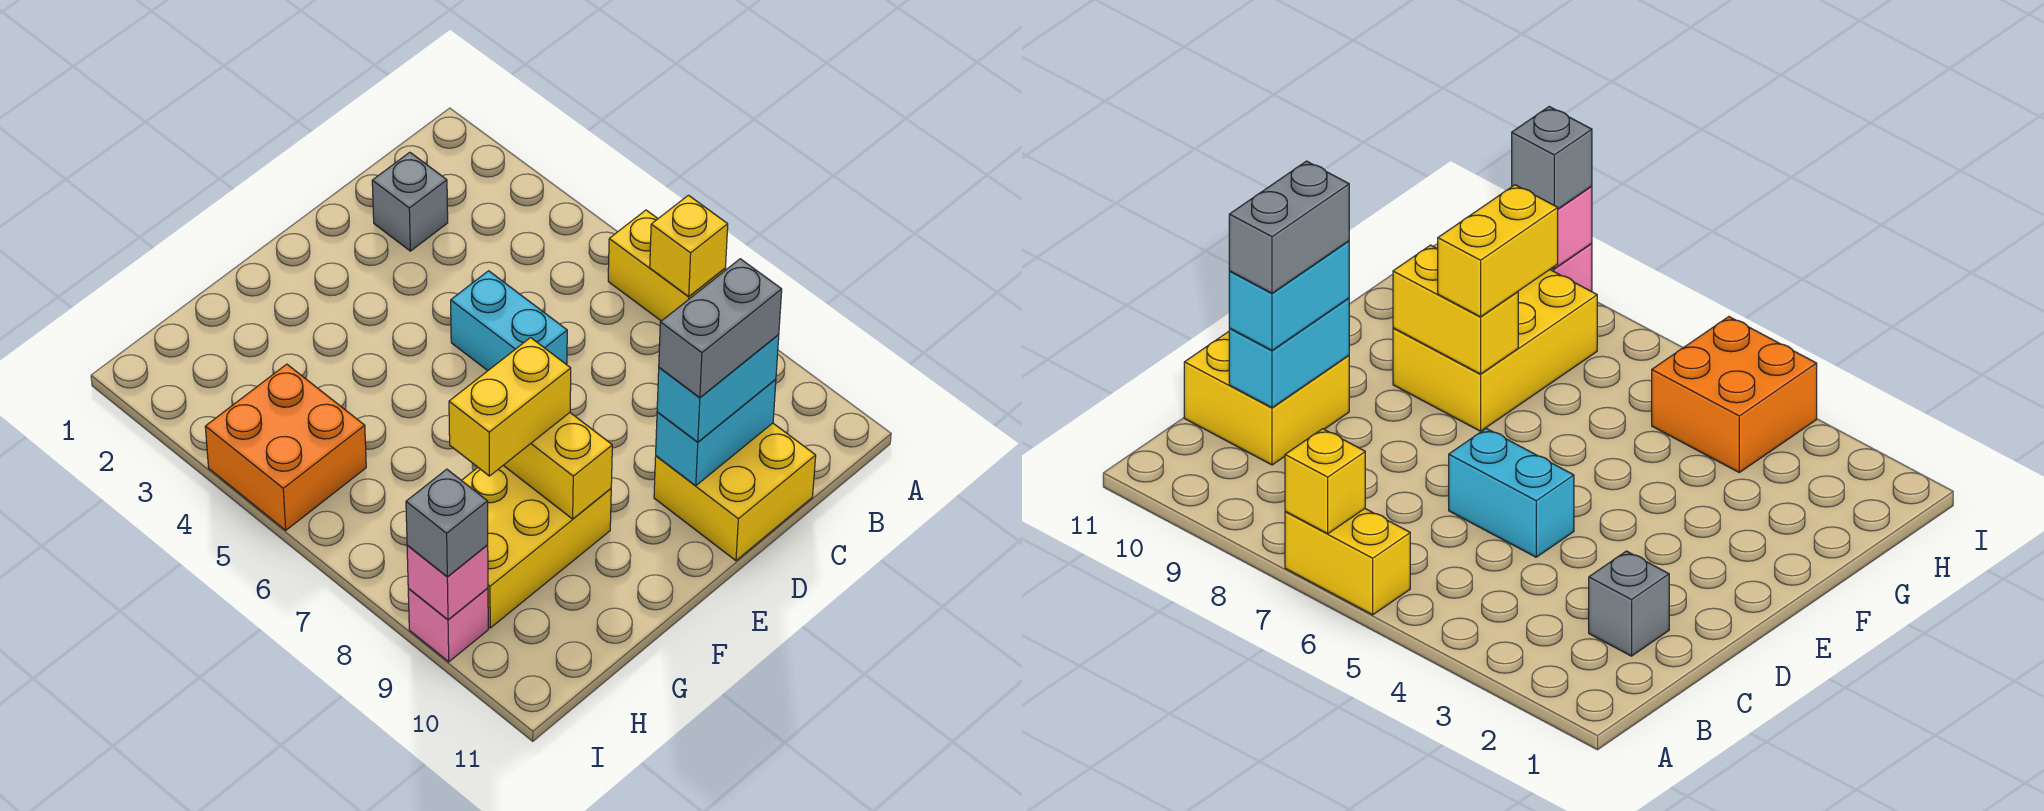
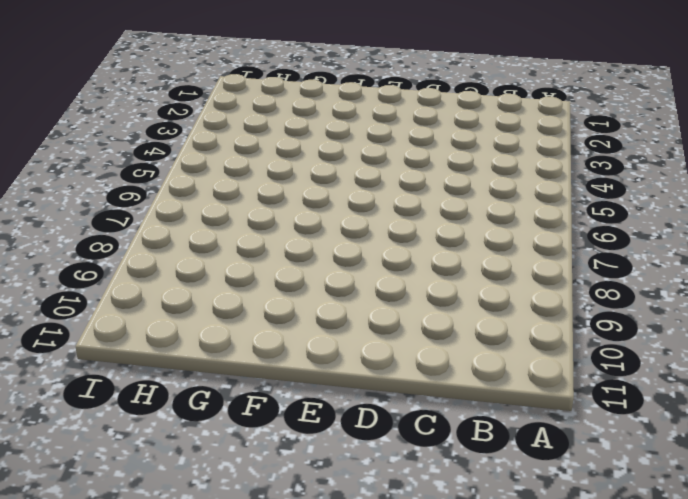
none -> yellow brick A6:A7 level 1
none -> grey brick C2 level 1
none -> yellow brick C10:D11 level 1

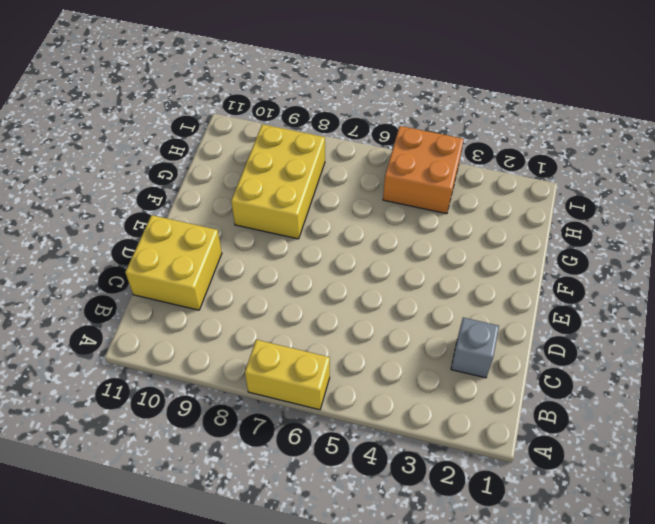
none -> cyan brick D5:D6 level 1
none -> pink brick I9 level 1
none -> yellow brick A7 level 2

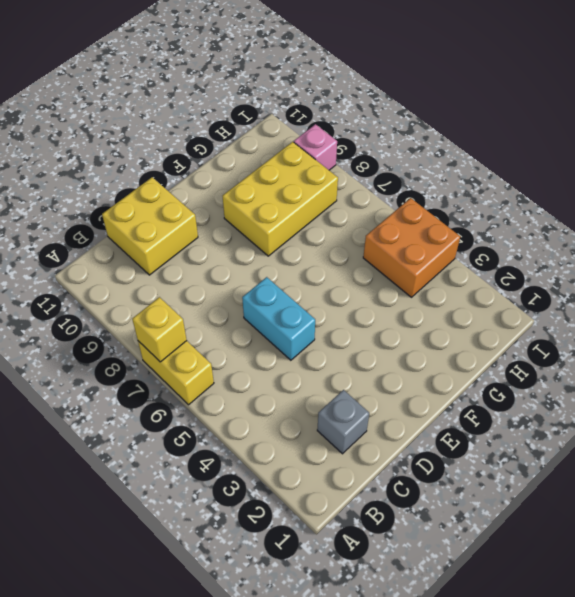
none -> cyan brick C10:D10 level 2
none -> yellow brick F8:F9 level 2
none -> pink brick I9 level 2

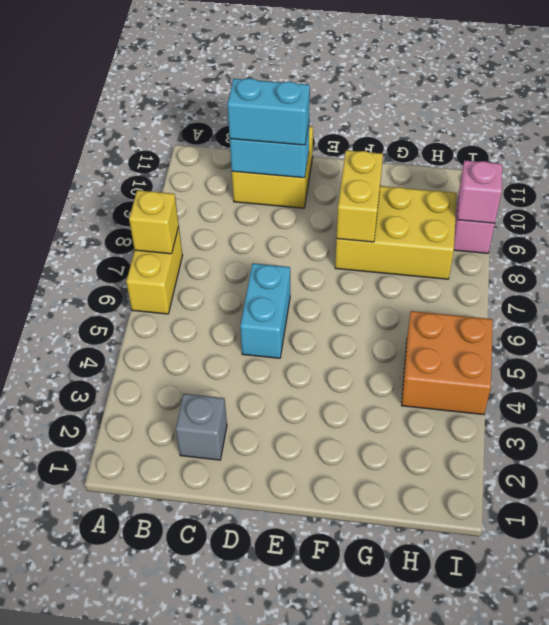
none -> yellow brick F8:G8 level 3
none -> grey brick I9 level 3
none -> grey brick C10:D10 level 4

